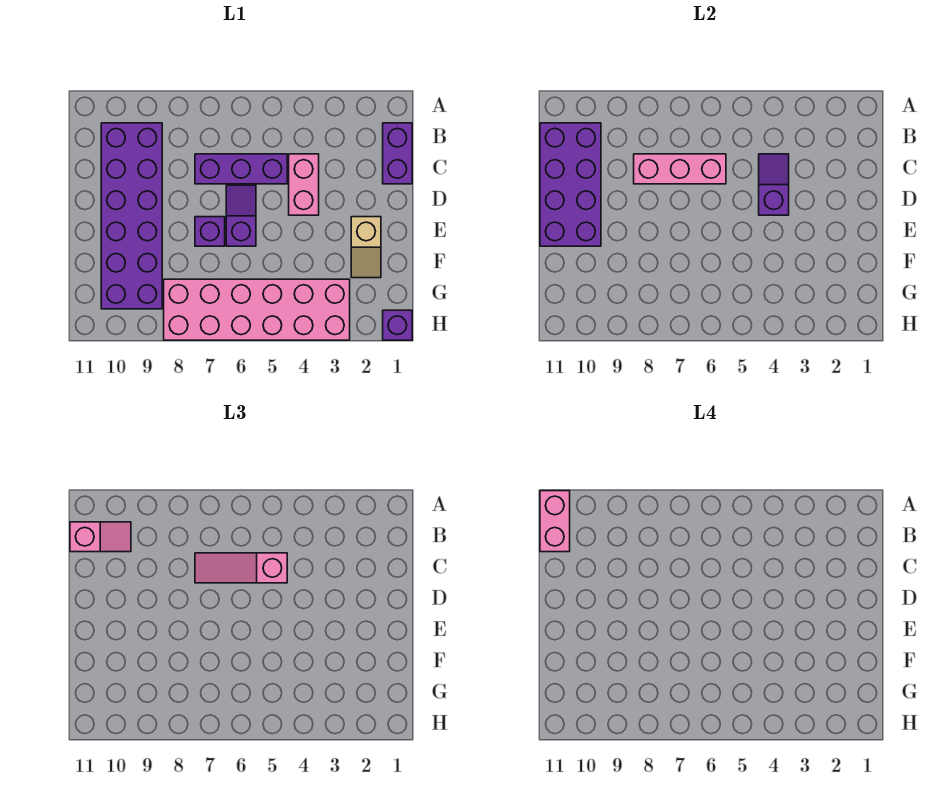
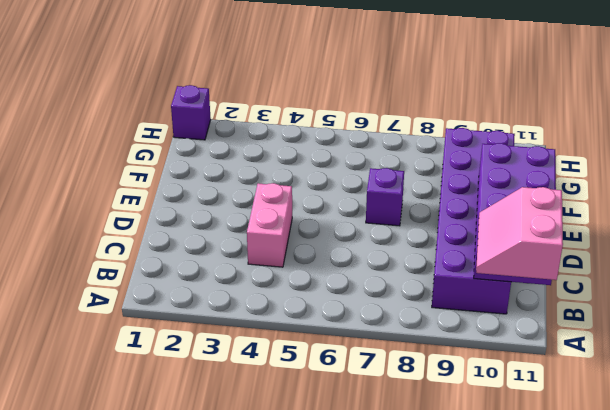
pink slope A10:B11 level 3 top 11 -> pink slope B10:B11 level 3 top 11
none -> purple brick B1:C1 level 1
none -> purple brick C5:C7 level 1
none -> purple slope D6:E6 level 1 top E

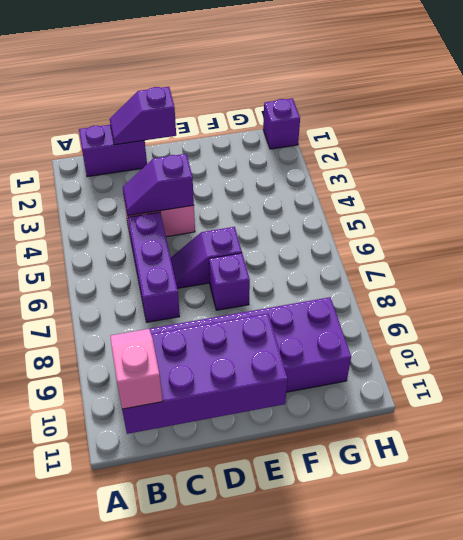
purple slope C1:D1 level 2 top D -> none
none -> tan slope E2:F2 level 1 top E
none -> pink brick G3:H8 level 1
none -> pink brick C6:C8 level 2

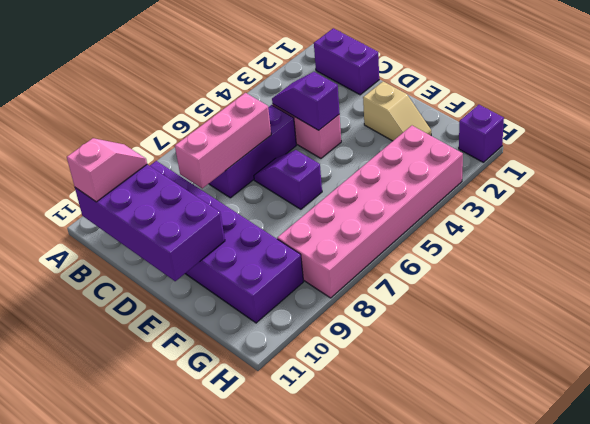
none -> purple brick E7 level 1
none -> pink slope C5:C7 level 3 top 5
none -> pink brick A11:B11 level 4

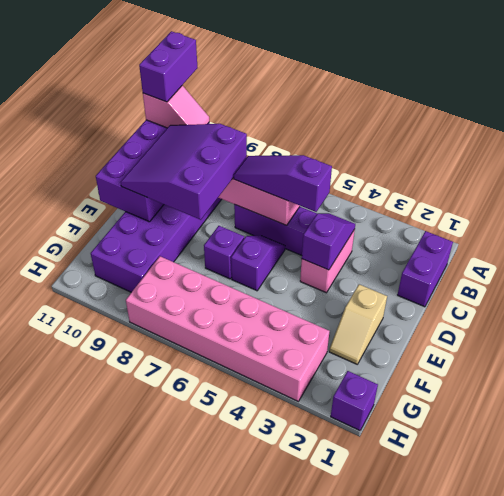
purple brick A11:B11 level 4 -> pink brick A11:B11 level 4
purple slope C5:C7 level 3 top 5 -> pink slope C5:C7 level 3 top 5
purple slope C8:E10 level 3 top 8 -> none

